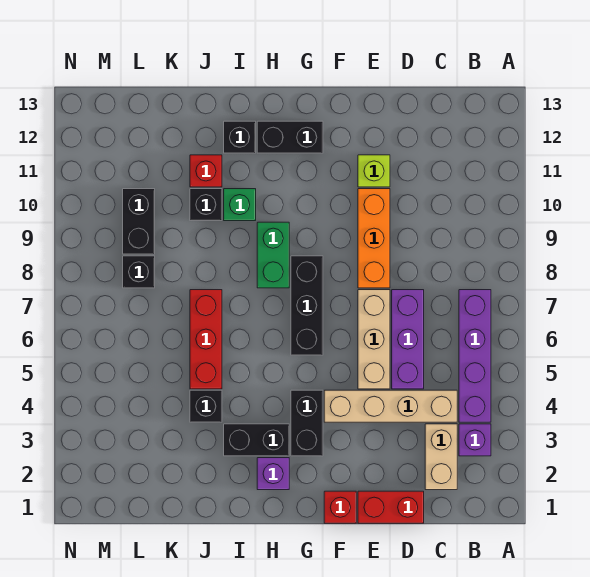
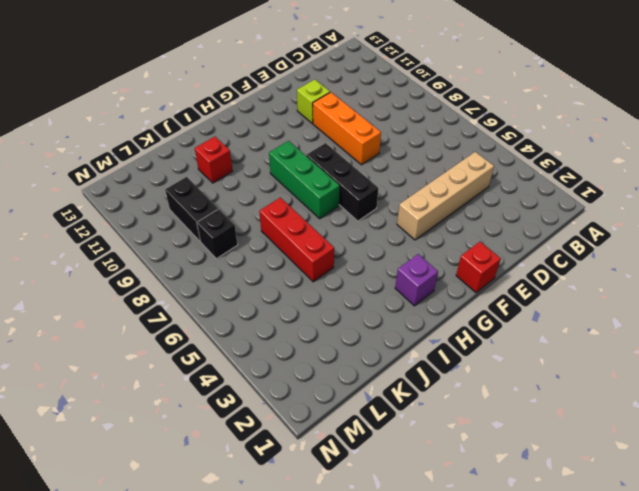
green brick H7:H9 level 1 -> green brick H8:H9 level 1
none -> purple brick B3 level 1
none -> purple brick B4:B7 level 1
none -> tan brick C2:C3 level 1

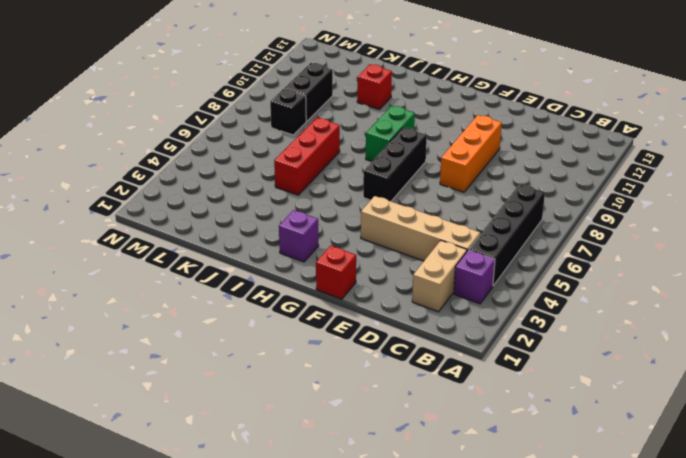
black brick B4:B7 level 1 -> purple brick B4:B7 level 1
none -> red brick D1:E1 level 1
none -> purple brick D5:D7 level 1
none -> tan brick E5:E7 level 1

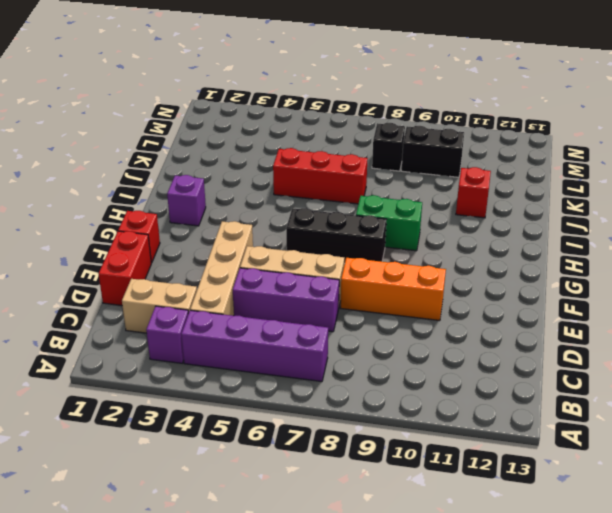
none -> lime brick E11 level 1
none -> black brick G3:G4 level 1
none -> black brick G12:H12 level 1

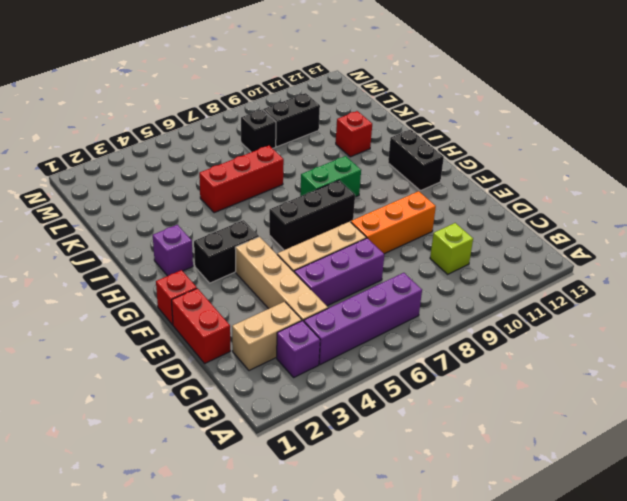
lime brick C10 level 1 -> lime brick E11 level 1
none -> black brick H3:I3 level 1
none -> green brick I10 level 1
none -> black brick I12 level 1

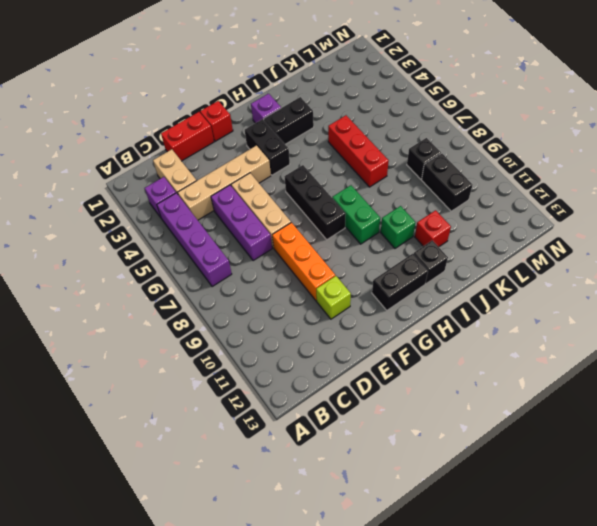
none -> black brick J4 level 1
none -> black brick J10 level 1

